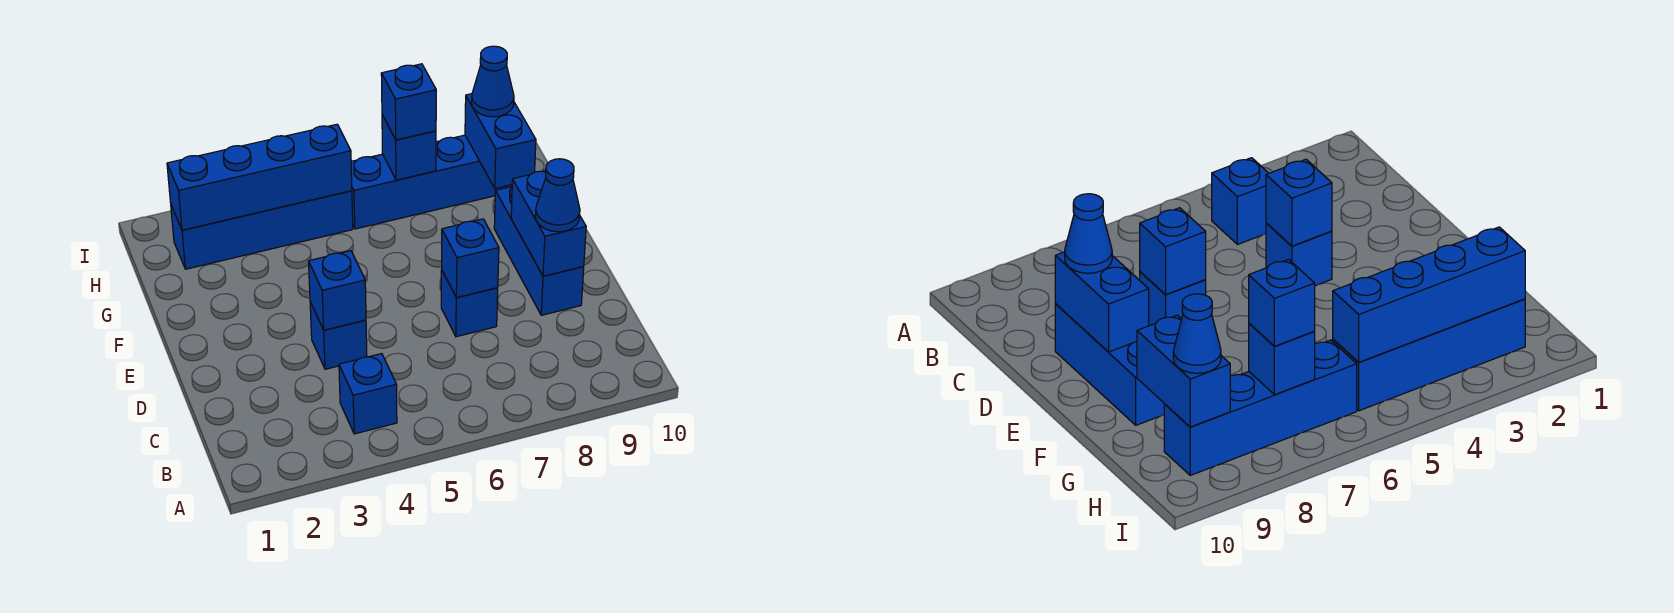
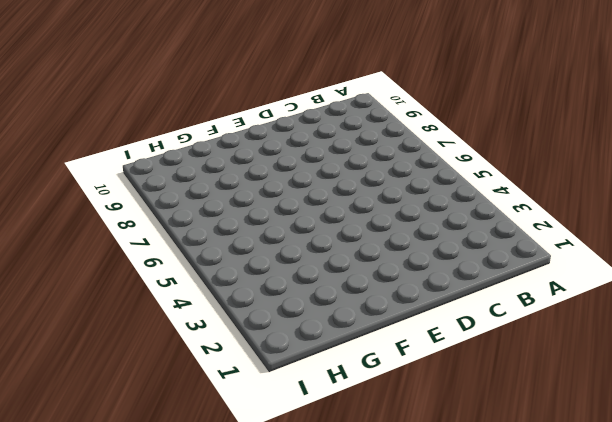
none -> blue brick B4 level 1
none -> blue brick D4 level 1
none -> blue brick D7 level 1

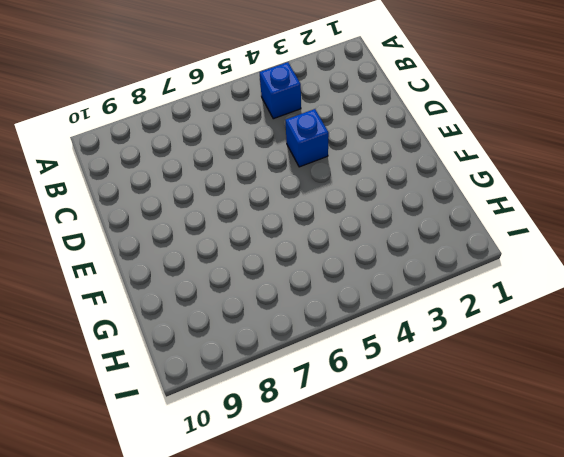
none -> blue brick D7 level 1
none -> blue brick D9:F9 level 1
none -> blue brick H2:H5 level 1

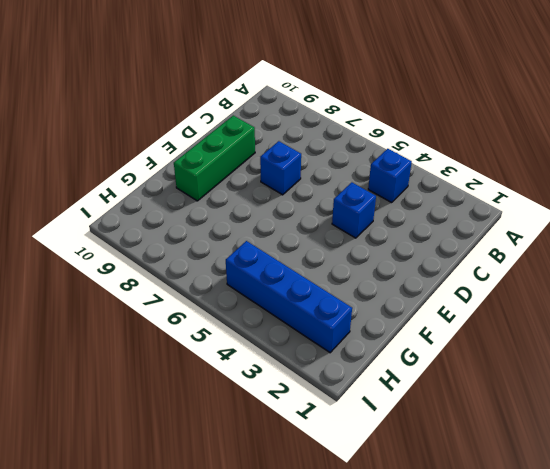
green brick D9:F9 level 1 -> blue brick D9:F9 level 1
none -> blue brick H6:H9 level 1
none -> blue brick D4 level 2
none -> blue brick D7 level 2

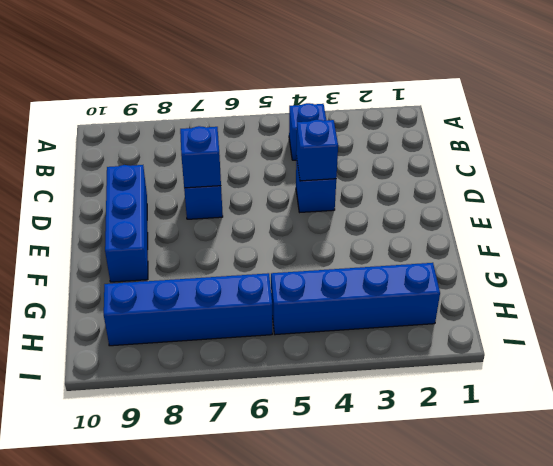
none -> blue brick D9:E9 level 2
none -> blue brick G9:H9 level 2
none -> blue brick H2:H5 level 2

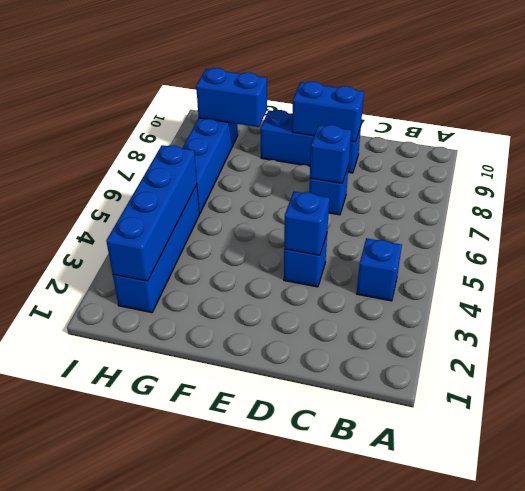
none -> blue brick H7 level 2
none -> blue cone D9 level 3
none -> blue brick H7 level 3

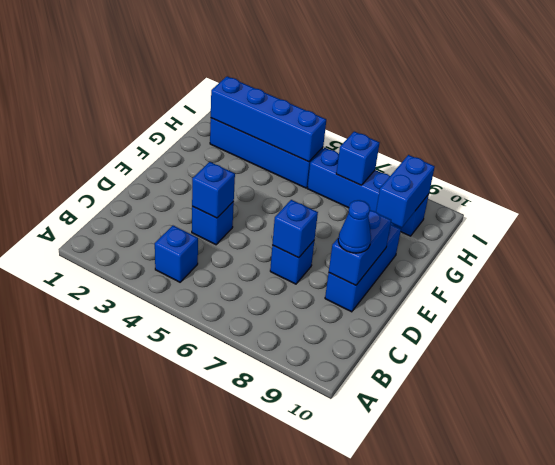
none -> blue brick H7 level 3
none -> blue cone H9 level 3

